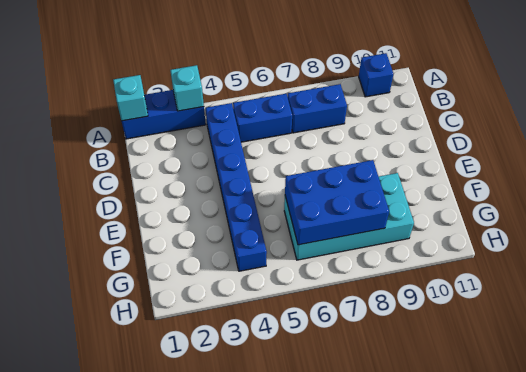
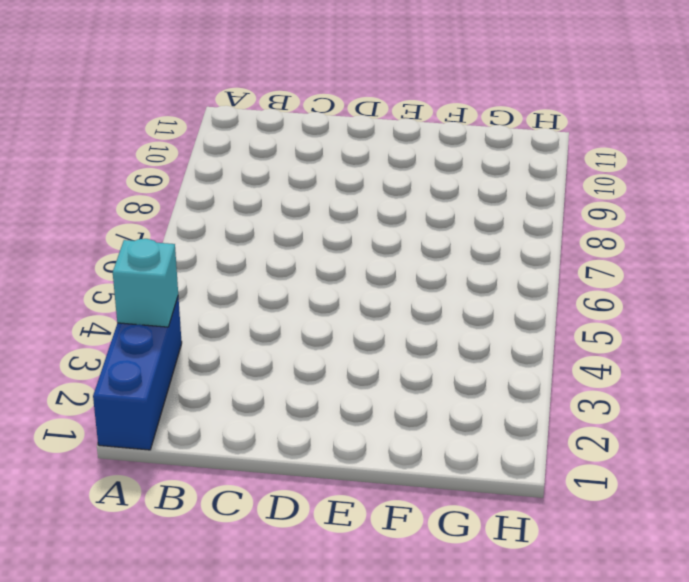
none -> blue brick A10 level 1
none -> blue brick B4:G4 level 1

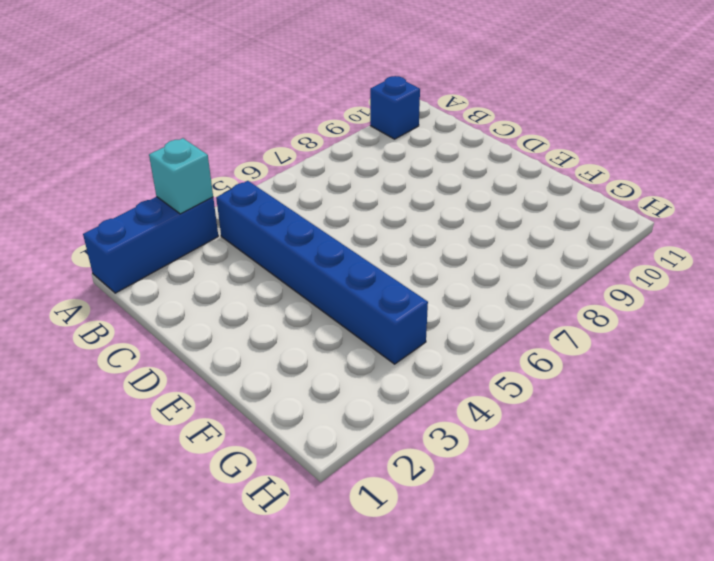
none -> blue brick B5:B6 level 1
none -> blue brick B7:B8 level 1

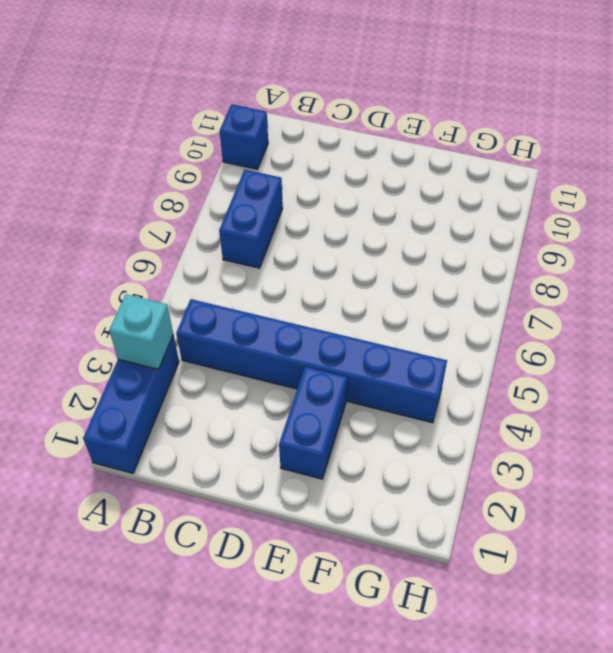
blue brick E2:E3 level 1 -> blue brick B5:B6 level 1
none -> cyan brick F6:G9 level 1
none -> cyan brick A1 level 2

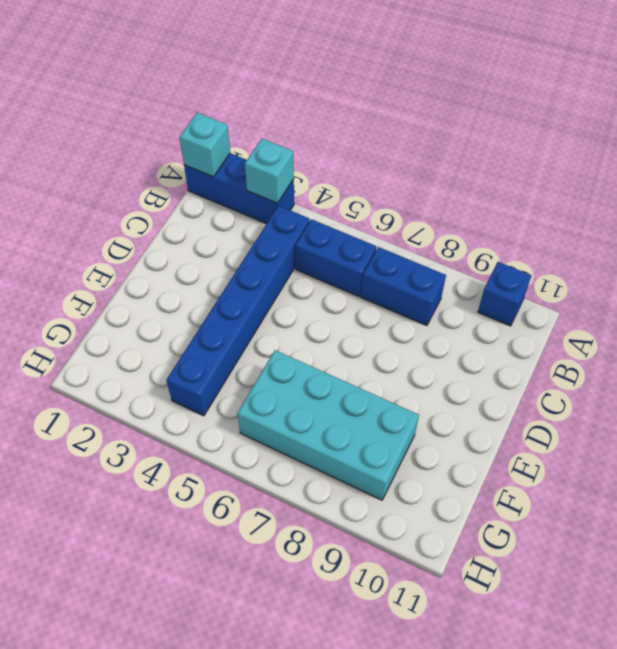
none -> blue brick F6:G8 level 2

